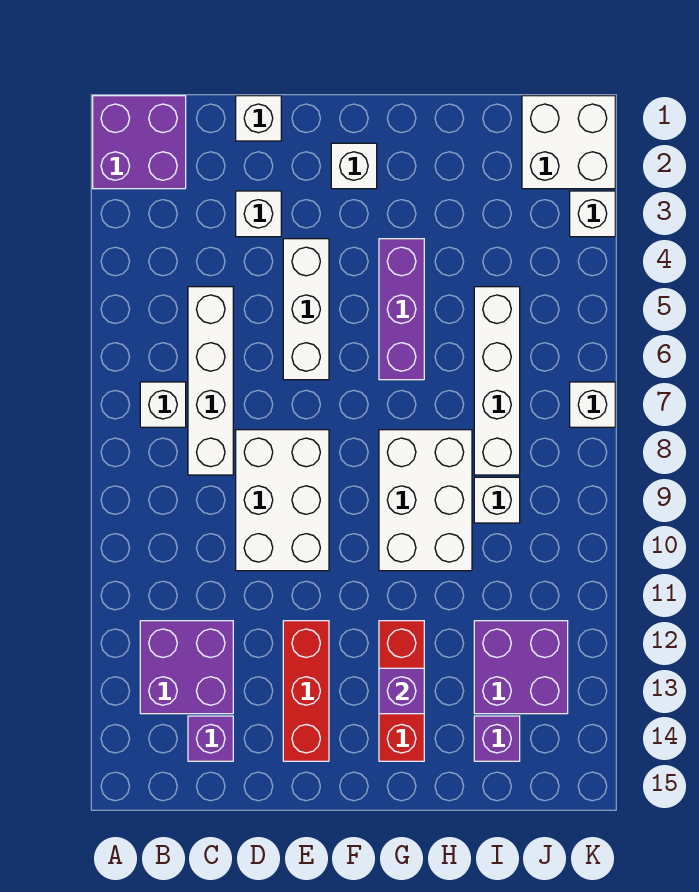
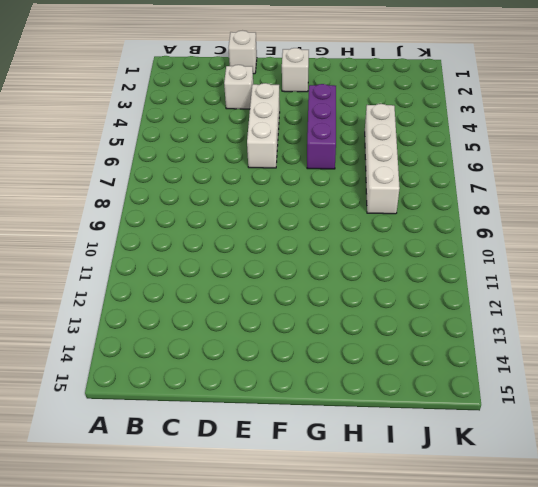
none -> purple brick A1:B2 level 1
none -> white brick B7 level 1
none -> purple brick B12:C13 level 1

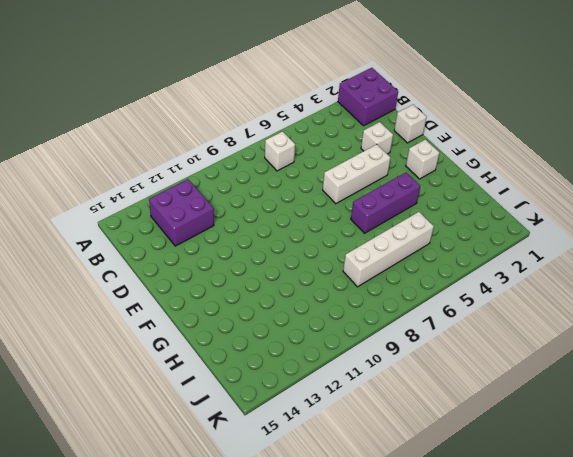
none -> white brick C5:C8 level 1
none -> purple brick C14 level 1
none -> white brick D8:E10 level 1

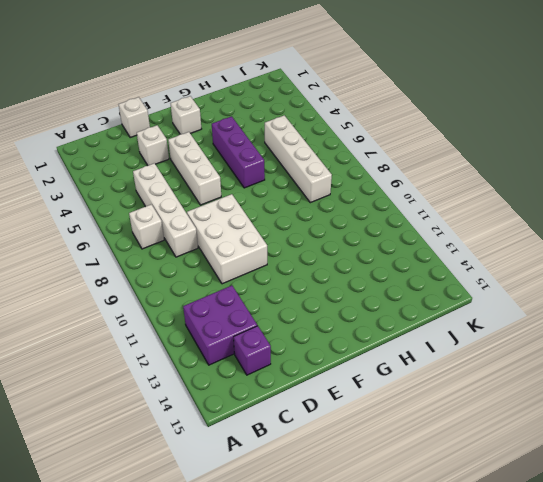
none -> purple brick A1:B2 level 1
none -> red brick E12:E14 level 1
none -> white brick G8:H10 level 1

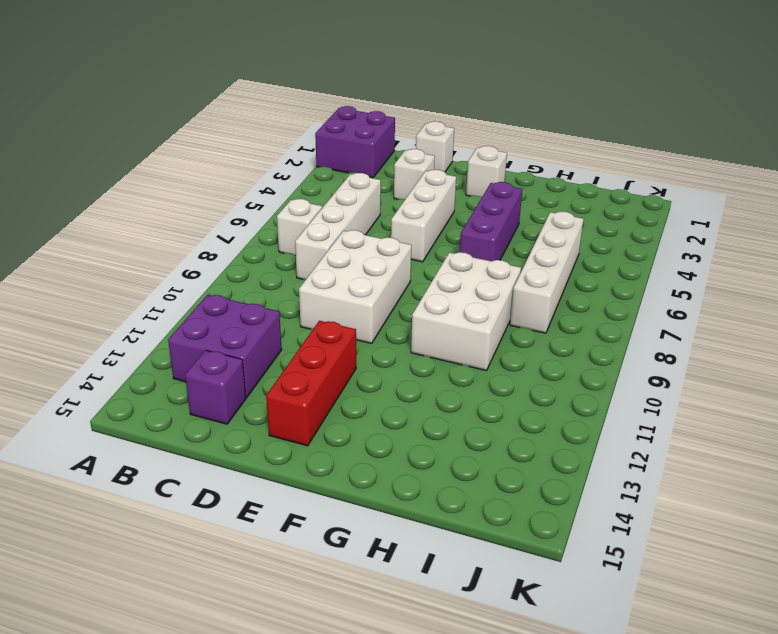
none -> red brick G12:G14 level 1
none -> white brick I9 level 1
none -> purple brick I12:J13 level 1

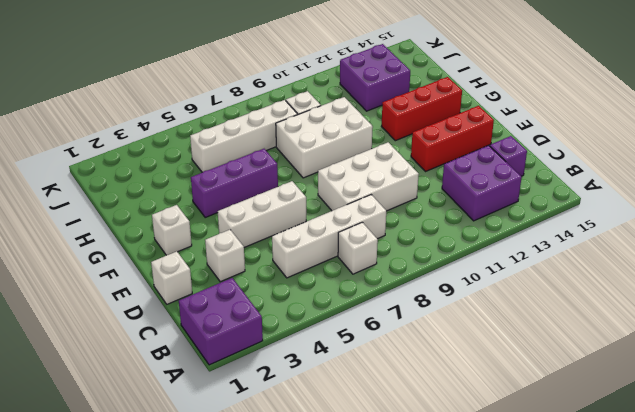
none -> purple brick I14 level 1
none -> white brick J1:K2 level 1
none -> white brick K3 level 1

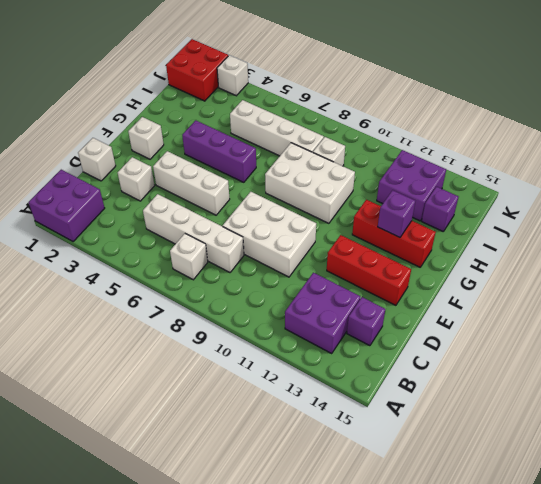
red brick J1:K2 level 1 -> white brick J1:K2 level 1
none -> white brick K7 level 1

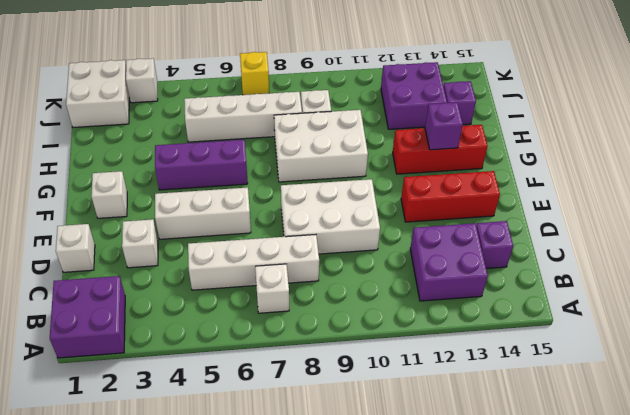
yellow brick K7 level 1 -> white brick K7 level 1

